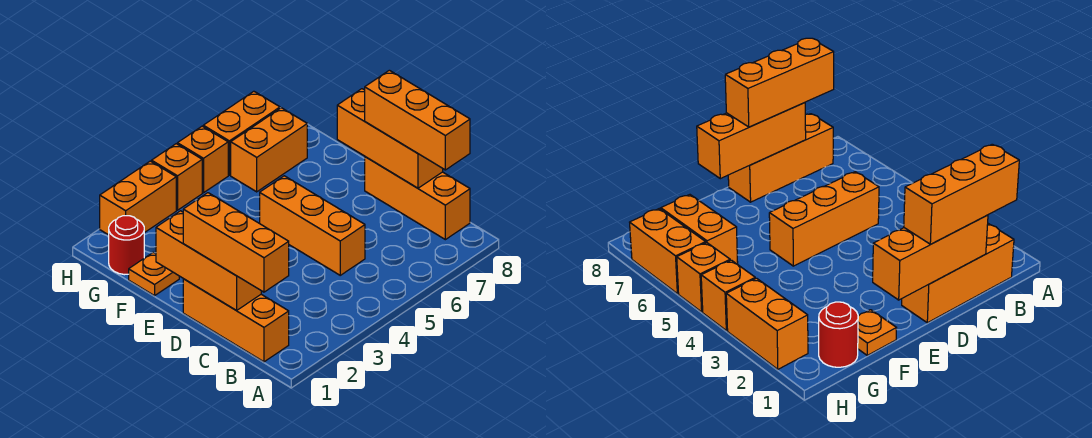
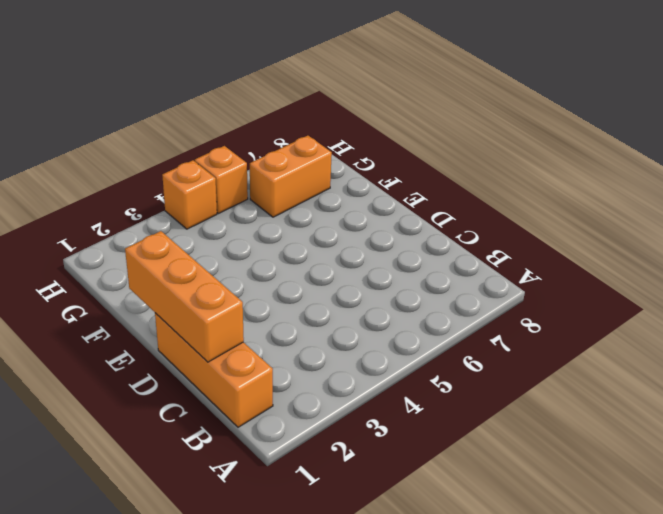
none -> orange brick B8:D8 level 1
none -> orange brick C5:E5 level 1
none -> orange plate F1 level 1

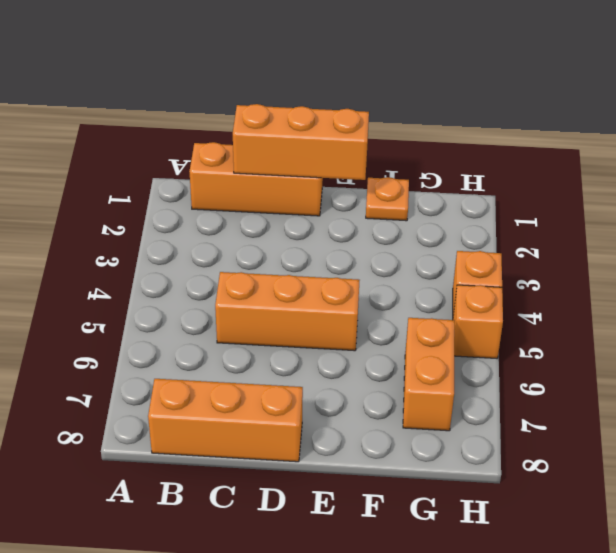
none -> red round brick G1 level 1
none -> orange brick H2:H3 level 1
none -> orange brick H6:H7 level 1

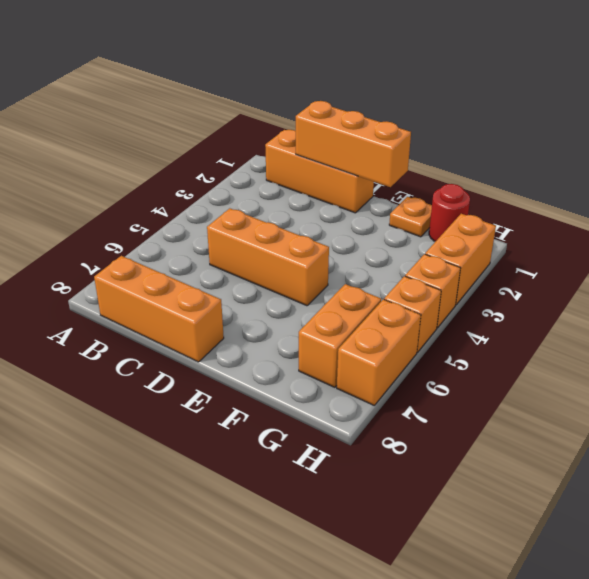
none -> orange brick C8:E8 level 2
none -> orange brick B1:D1 level 3
none -> orange brick B8:D8 level 3

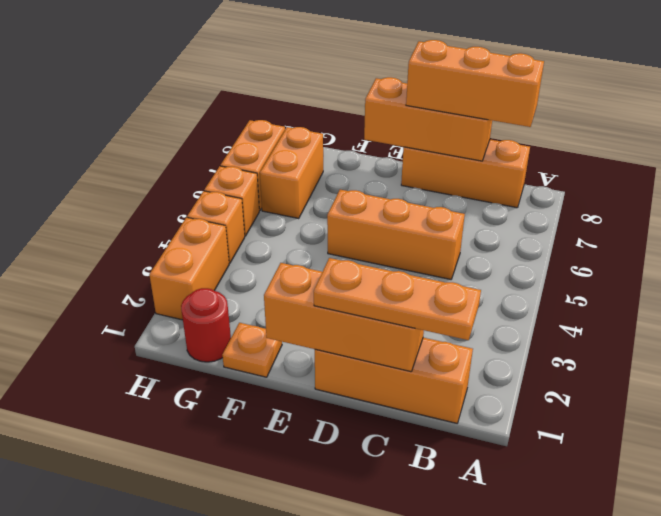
orange plate B1:D1 level 3 -> orange brick B1:D1 level 3

